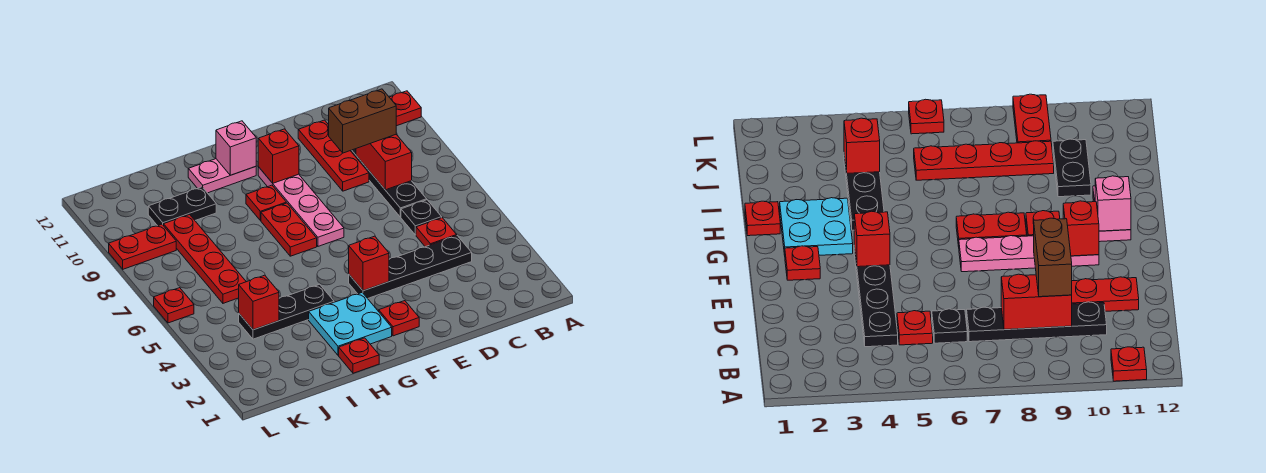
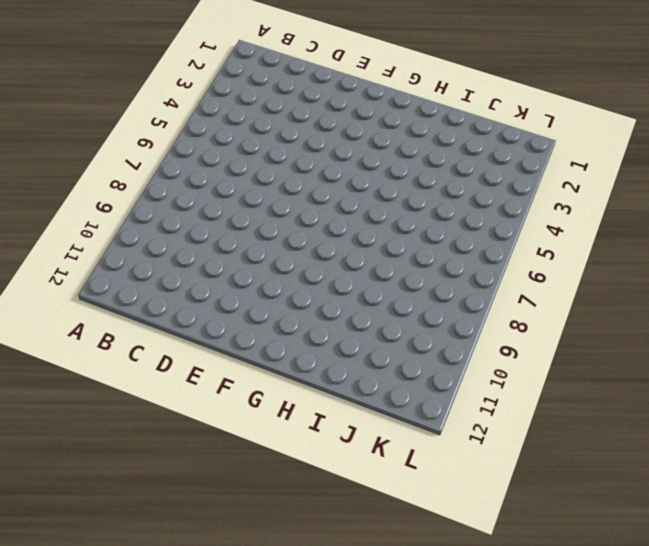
none -> red plate A11 level 1
none -> black plate C4:F4 level 1
none -> red plate C5 level 1

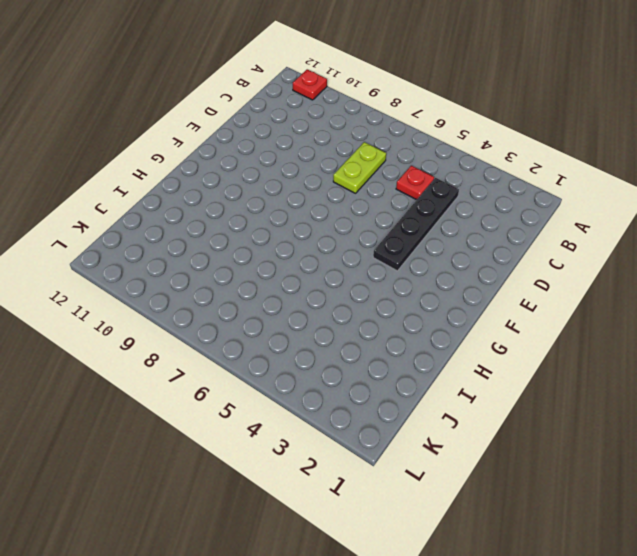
lime plate C7:D7 level 1 -> black plate C7:C10 level 1
none -> black plate C6 level 1
none -> red plate D9:D11 level 1
none -> red plate F2 level 1

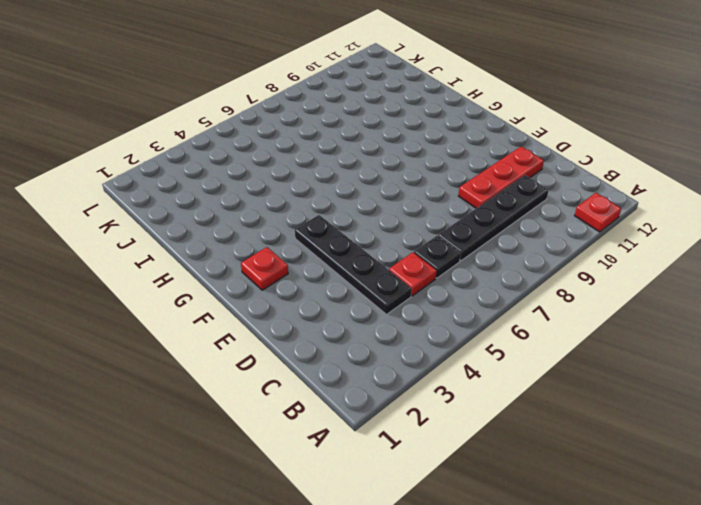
none -> pink plate F7:F10 level 1
none -> cyan plate G2:H3 level 1
none -> red plate G7:G8 level 1

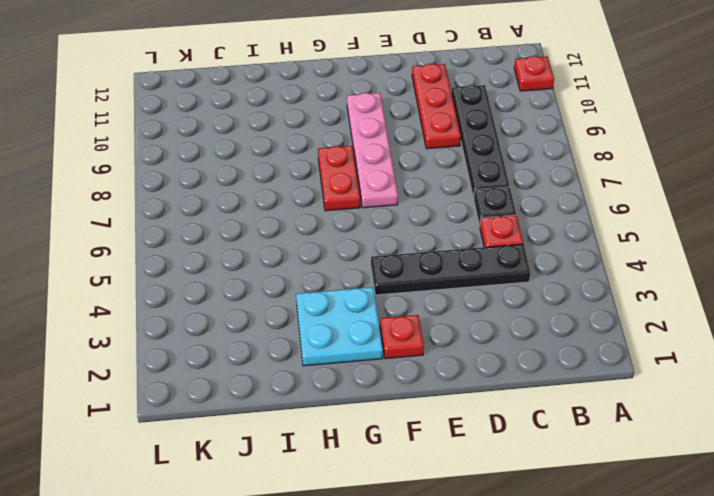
none -> red plate G9 level 1
none -> pink plate G11:H11 level 1
none -> red plate H1 level 1

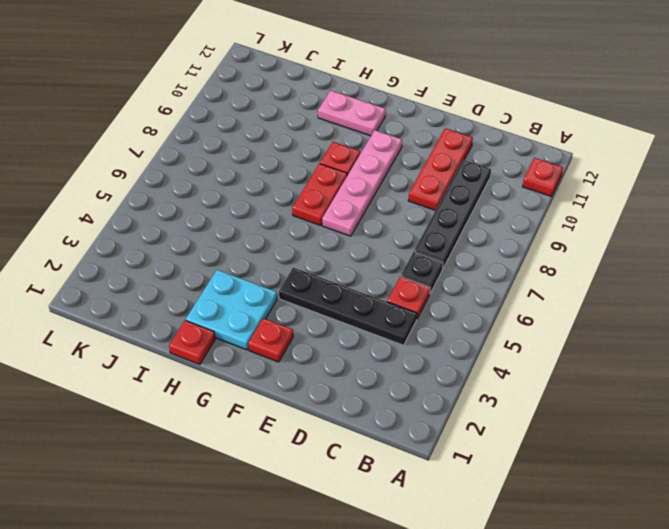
none -> black plate H4:J4 level 1
none -> black plate I10:J10 level 1
none -> red plate J6:J9 level 1

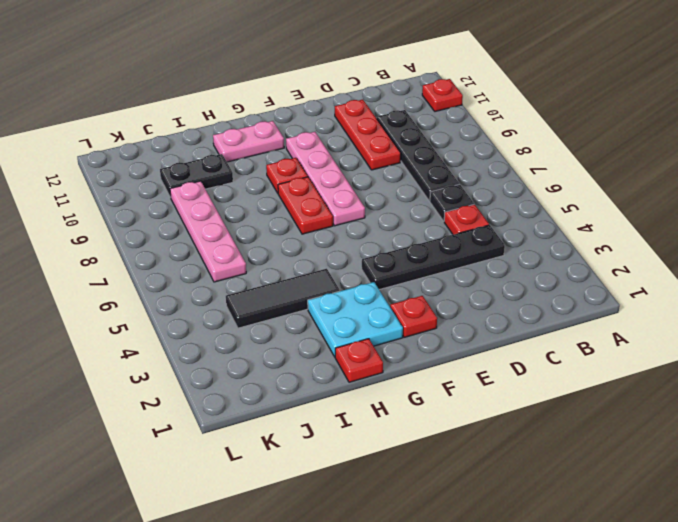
black tile H4:J4 level 1 -> black plate H4:J4 level 1
pink plate J6:J9 level 1 -> red plate J6:J9 level 1
none -> red plate K9:L9 level 1
none -> red plate L6 level 1
none -> red brick C8:C9 level 2

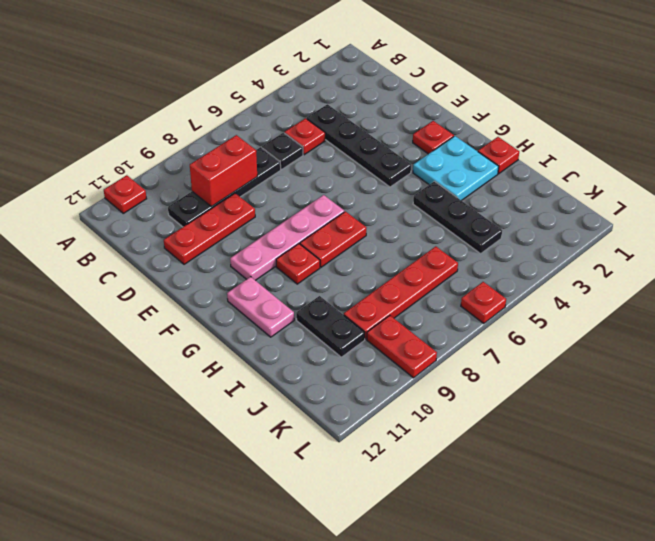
none -> red brick F4 level 2
none -> red brick F10 level 2
none -> pink brick G11 level 2

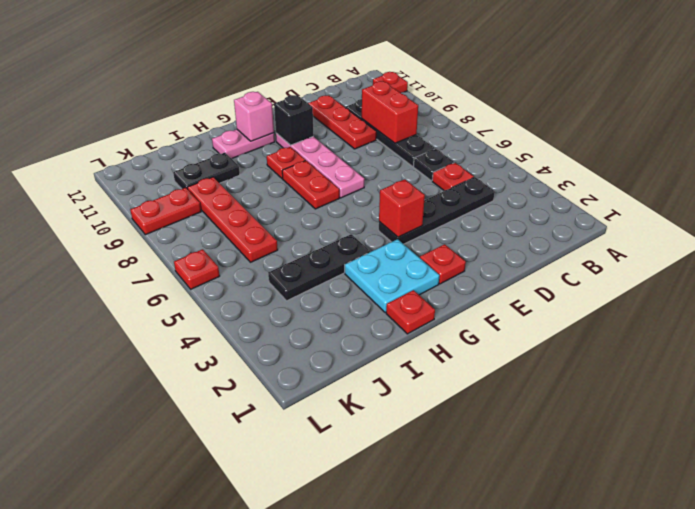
black brick F10 level 2 -> red brick F10 level 2
none -> red brick J4 level 2
none -> brown brick C9:D9 level 3

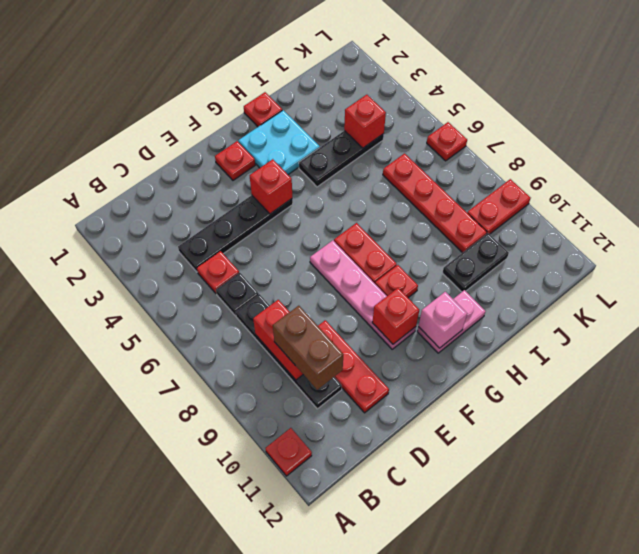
brown brick C9:C10 level 3 -> brown brick C9:D9 level 3

